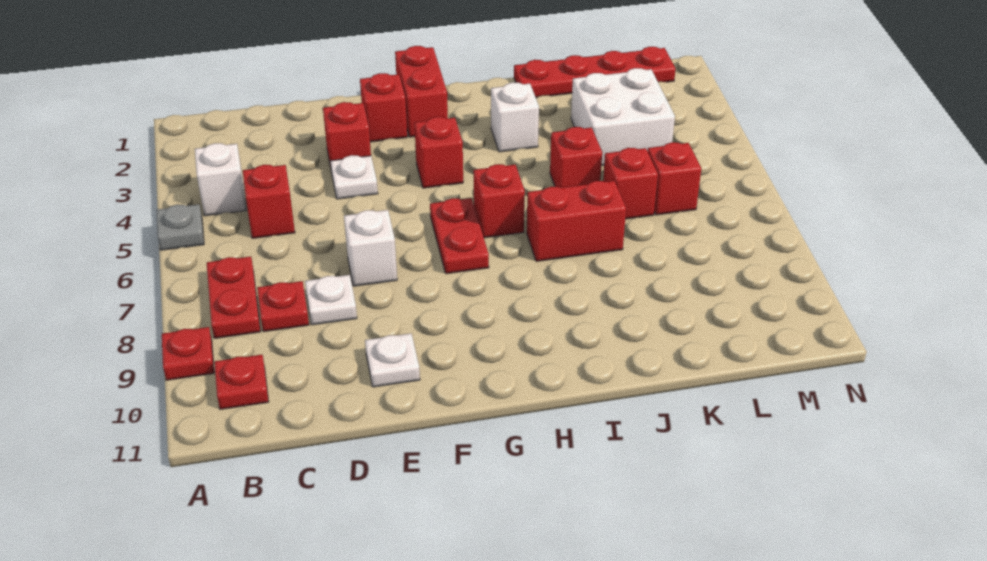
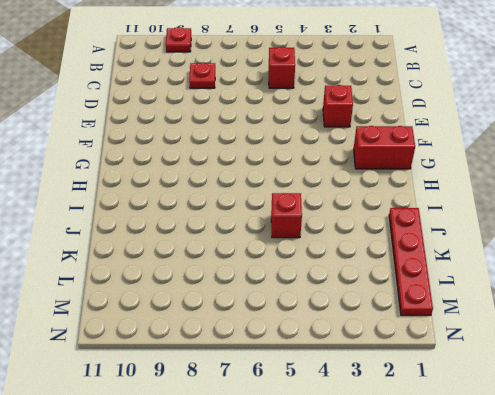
none -> grey plate A5 level 1
none -> white brick B4 level 1
none -> red plate B7:B8 level 1

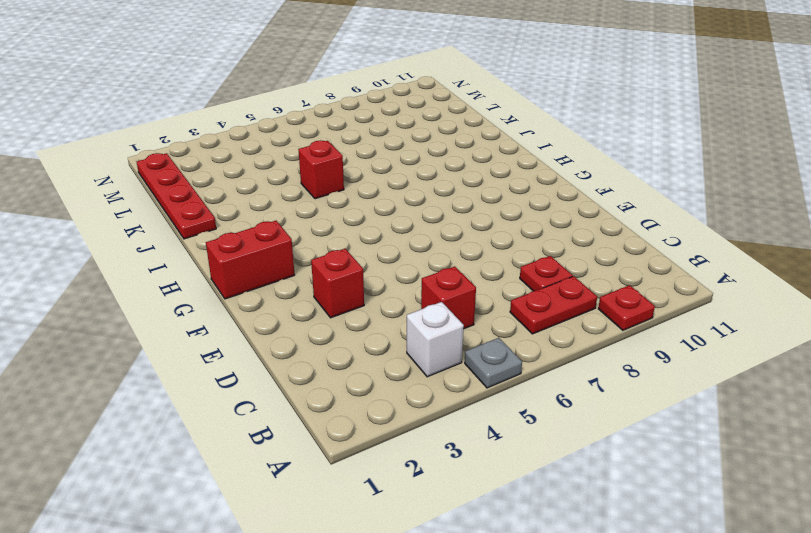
none -> red plate B10 level 1
none -> white plate D8 level 1
none -> white plate E4 level 1

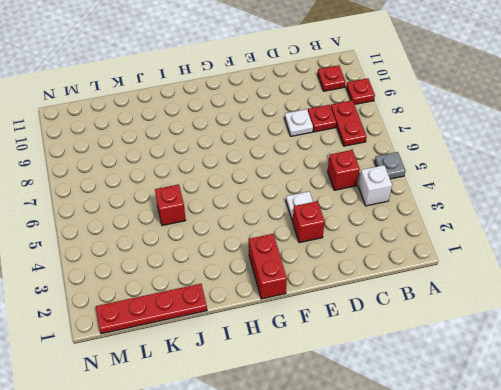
none -> white brick E7 level 1
none -> white plate E10 level 1
none -> red brick F2 level 1

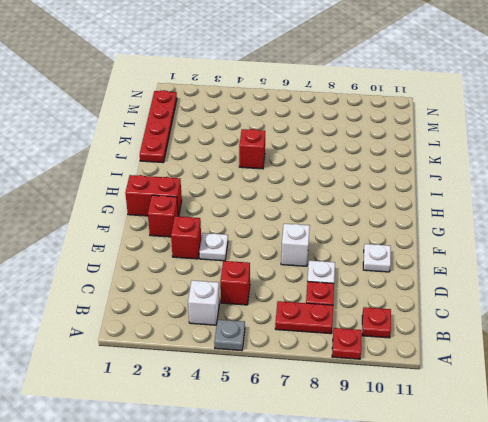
none -> red brick G4 level 1
none -> red plate G6:G7 level 1
none -> red brick H6 level 1

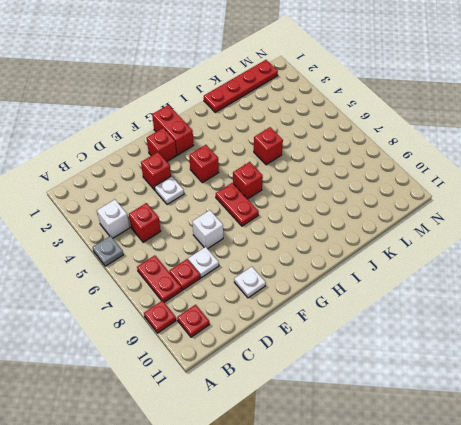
none -> white brick I3 level 1
none -> red brick I7:J7 level 1
none -> white brick K3:L4 level 1

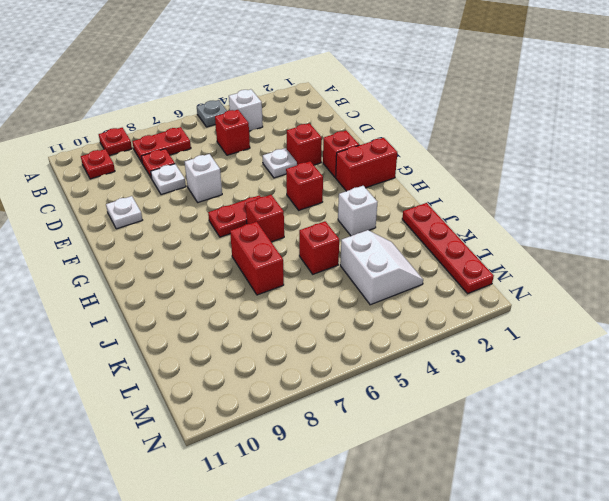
white slope K3:L4 level 1 top 4 -> white brick K3:L4 level 1
none -> red brick K6 level 1
none -> red brick L6 level 1

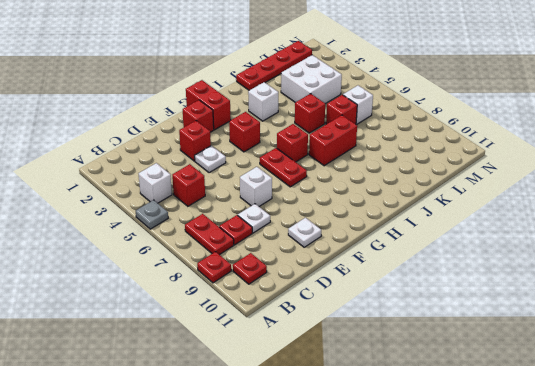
white brick L6 level 1 -> red brick L6 level 1

